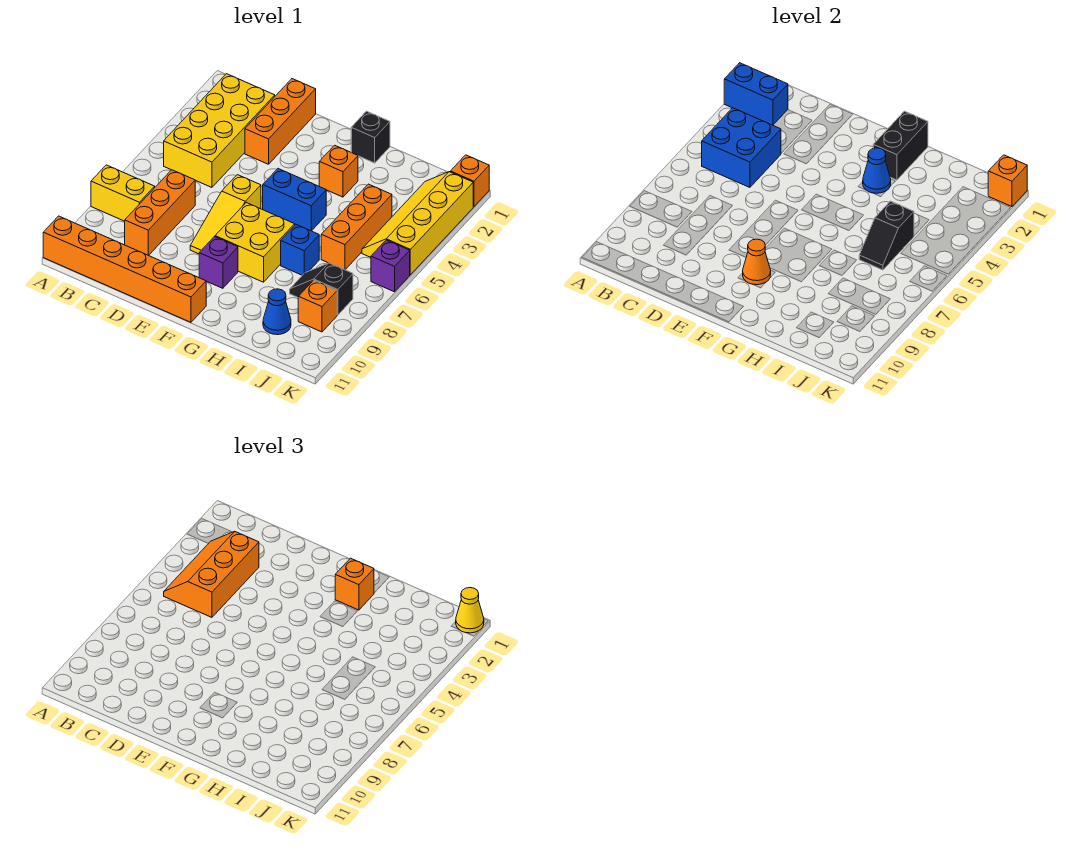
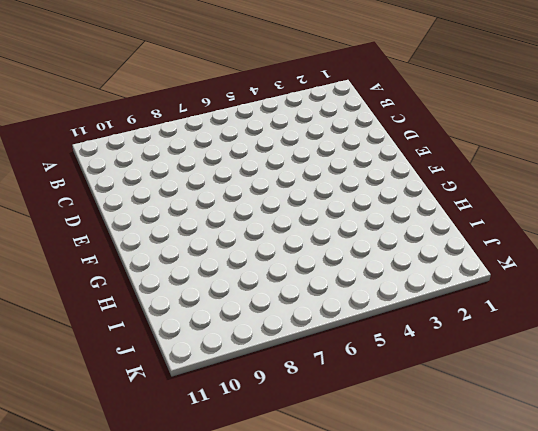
none -> yellow brick A8:B8 level 1
none -> orange brick A11:F11 level 1
none -> yellow brick B2:C5 level 1

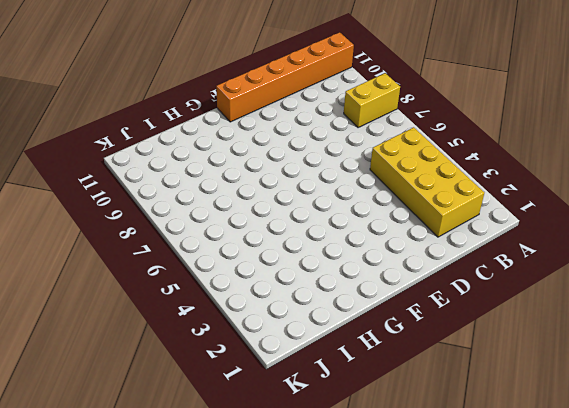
none -> orange brick C7:C9 level 1
none -> orange brick D1:D3 level 1
none -> yellow slope E6:E8 level 1 top 6

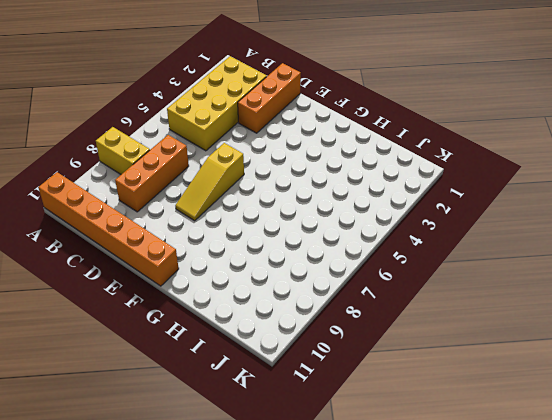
none -> blue brick F5:G5 level 1
none -> yellow brick F7:G8 level 1
none -> purple brick F9 level 1

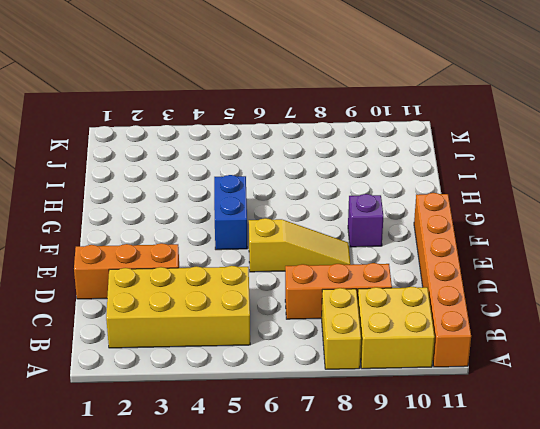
yellow brick A9:B10 level 1 -> yellow brick F7:G8 level 1
none -> black brick G1 level 1
none -> orange brick G3 level 1
none -> blue brick H7 level 1

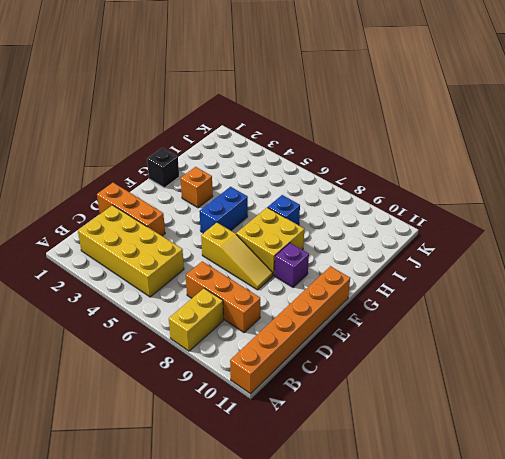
none -> orange brick I4:I6 level 1
none -> black slope I8:J8 level 1 top J
none -> blue cone I10 level 1

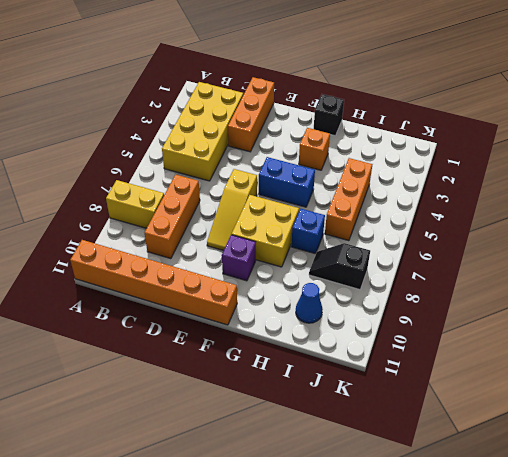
none -> yellow slope J2:K5 level 1 top K
none -> orange brick J9 level 1
none -> orange brick K1 level 1

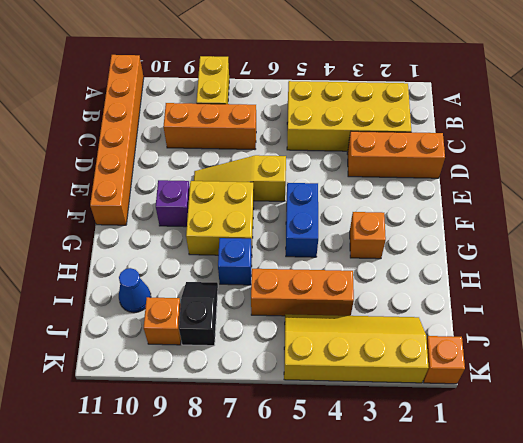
none -> black brick G1 level 1
none -> purple brick K6 level 1
none -> blue brick A2:B2 level 2

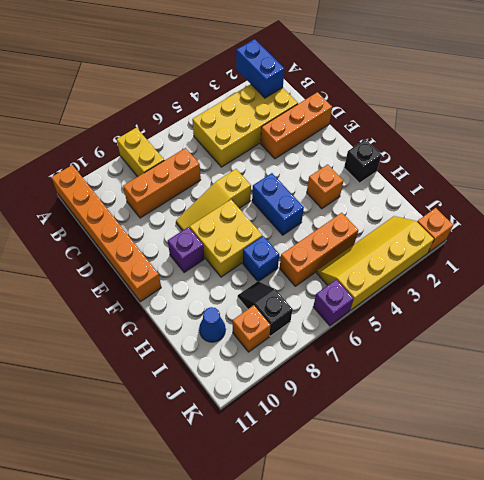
none -> blue brick B4:C5 level 2
none -> orange cone F9 level 2
none -> black brick G1:G2 level 2

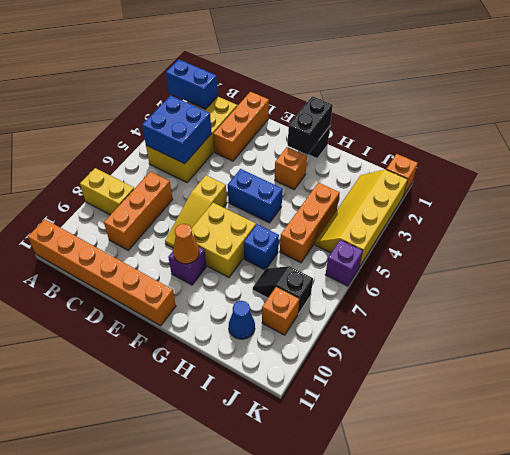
none -> blue cone G3 level 2
none -> black slope I5:I6 level 2 top 5
none -> orange brick K1 level 2

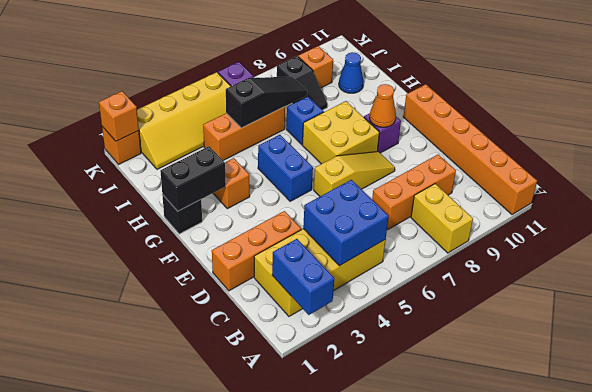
black slope I5:I7 level 2 top 5 -> black slope I5:I6 level 2 top 5
none -> blue cone G3 level 2
none -> orange slope B3:C5 level 3 top C
none -> orange brick G2 level 3

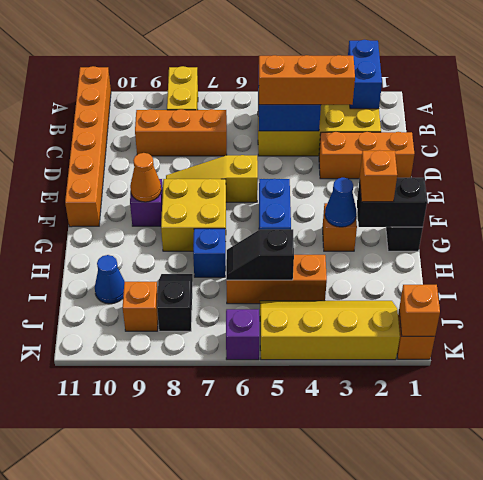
none -> yellow cone K1 level 3

